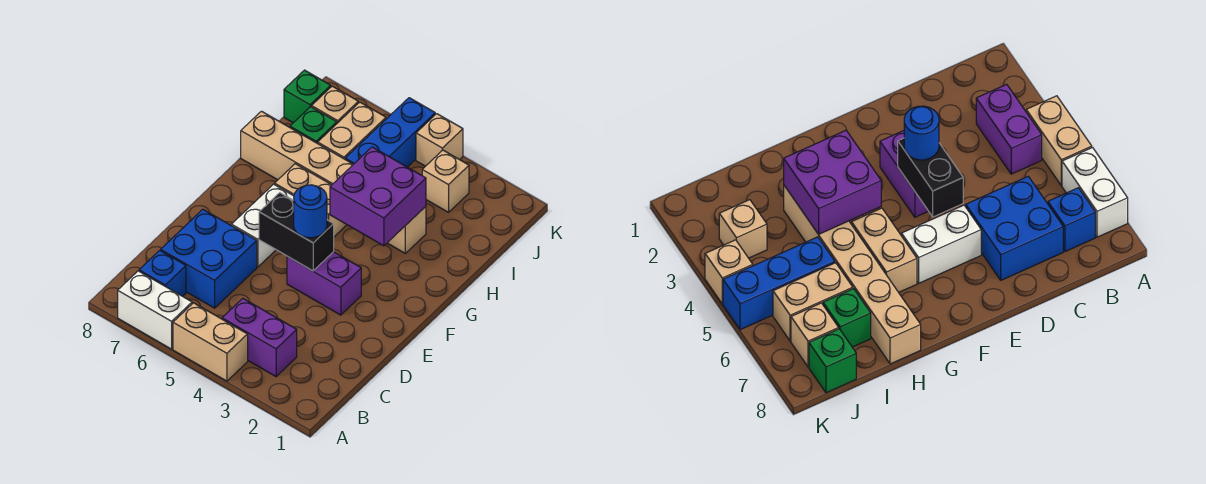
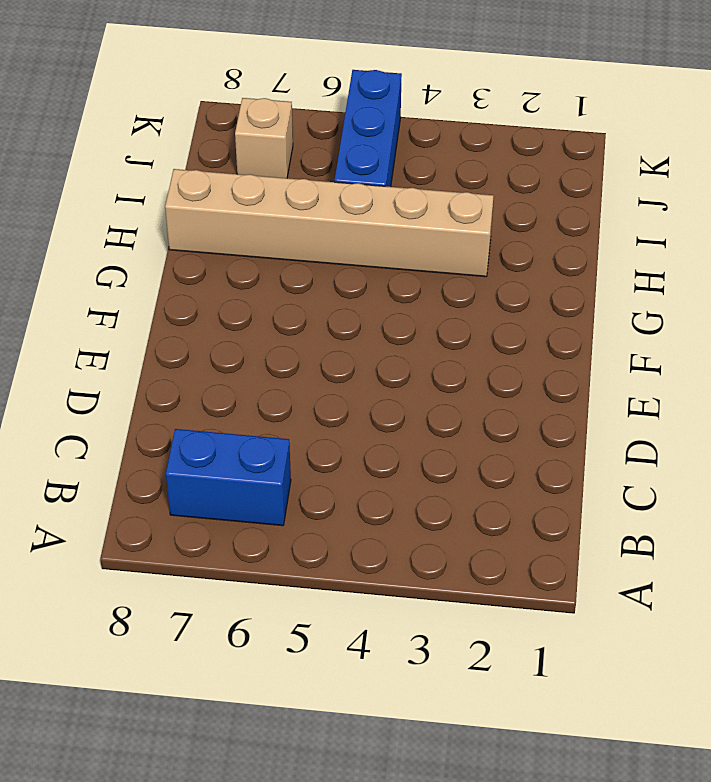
blue brick B6:B7 level 1 -> blue brick B7 level 1
none -> tan brick A4:A5 level 1
none -> white brick A6:A7 level 1
none -> purple brick B3:B4 level 1

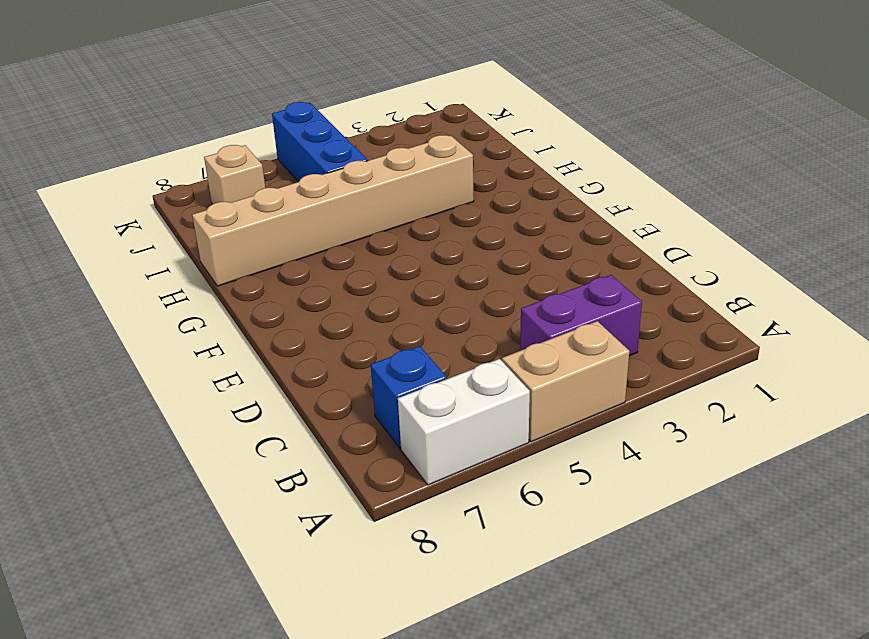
none -> blue brick C6:D7 level 1
none -> purple brick E3:E4 level 1
none -> white brick E6:F6 level 1

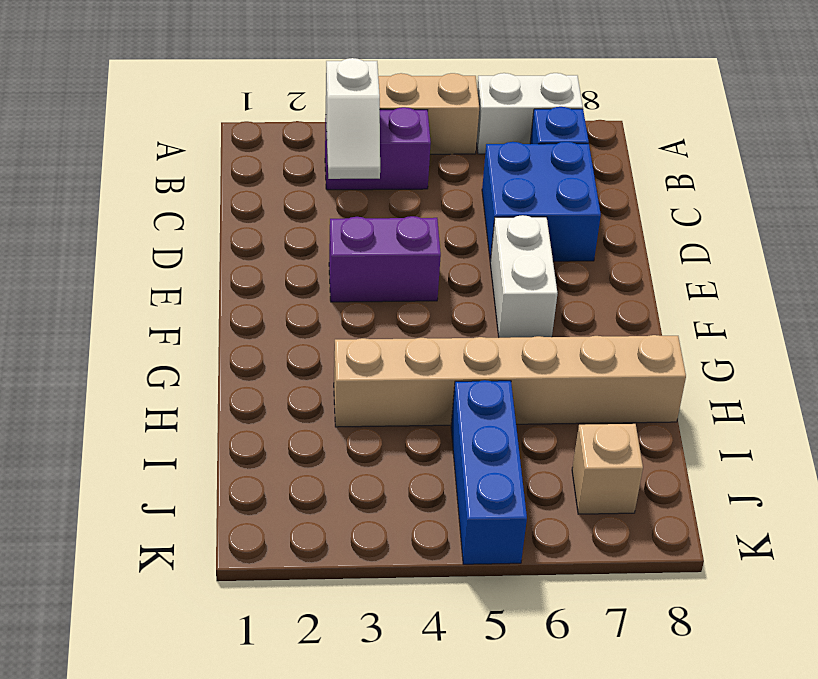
white slope B3:C3 level 2 top B -> none
none -> tan brick G5:G6 level 1
none -> tan brick I6:J6 level 1
none -> green brick I7 level 1

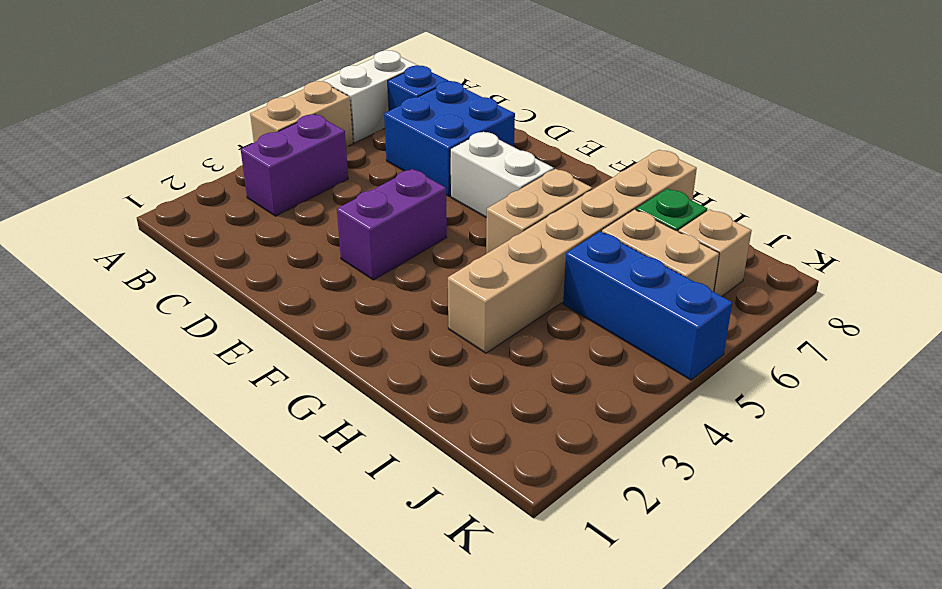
none -> tan brick J3 level 1
none -> green brick J8 level 1
none -> tan brick K4 level 1

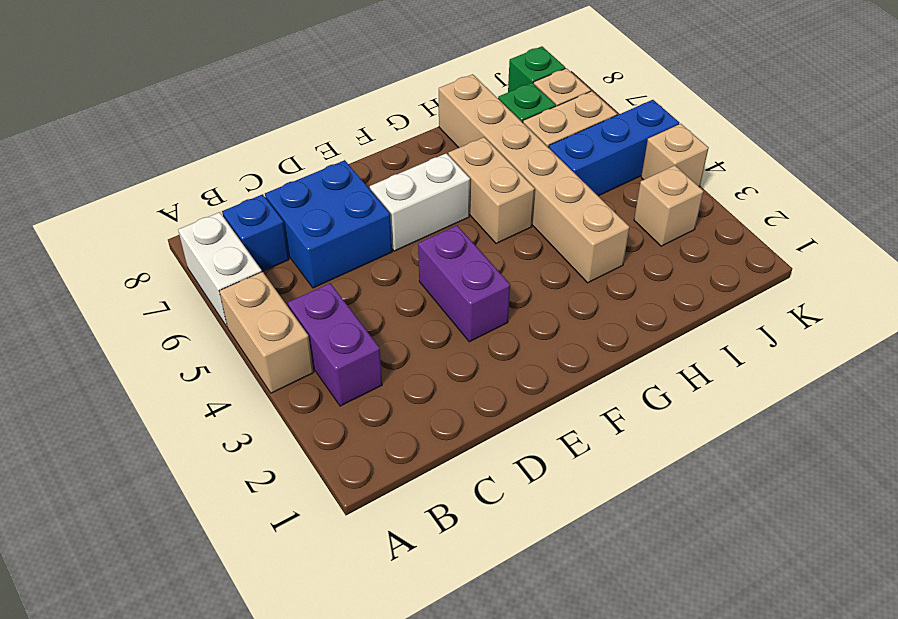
none -> black brick E4:E5 level 2
none -> purple brick G3:H4 level 2
none -> blue round brick E4 level 3

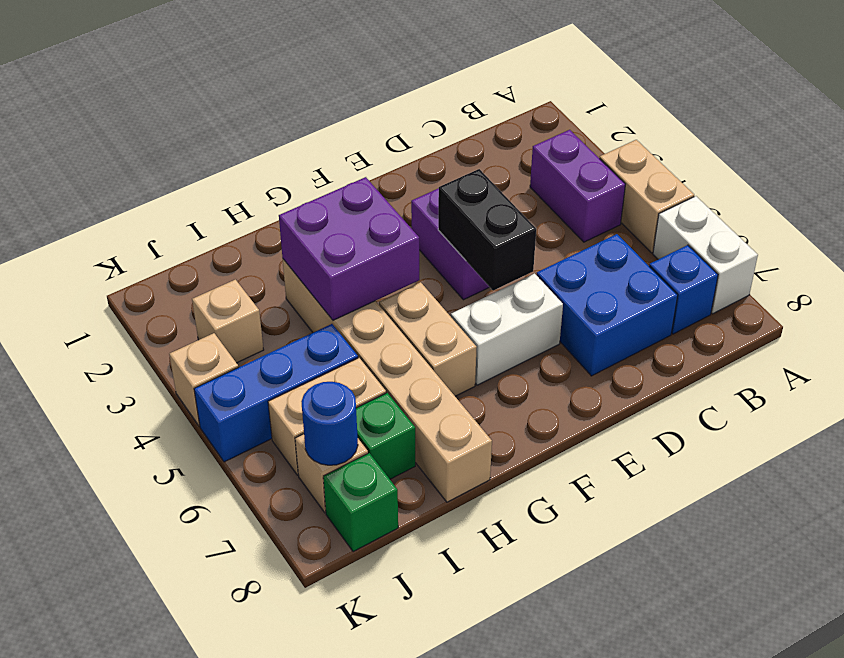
blue round brick J7 level 2 -> blue round brick E4 level 3

